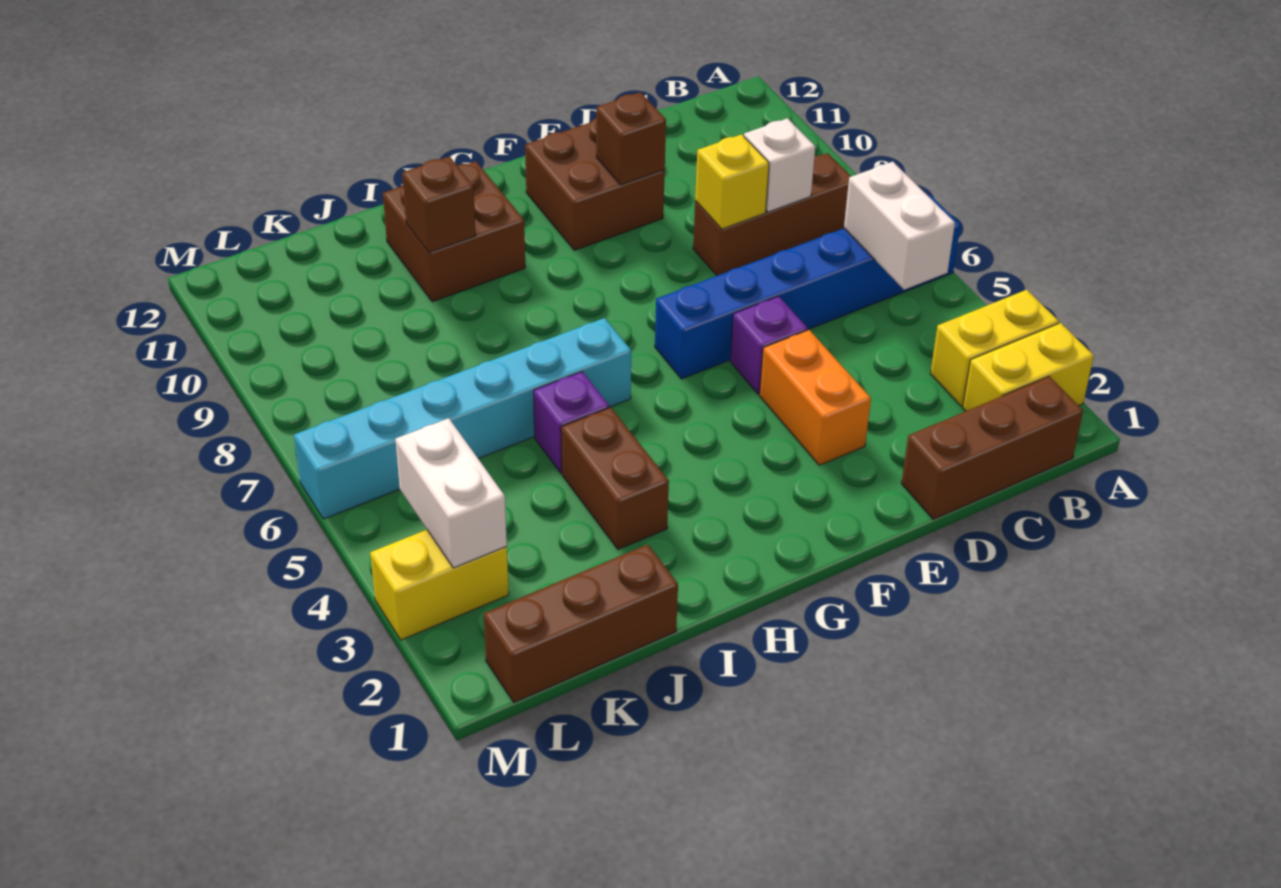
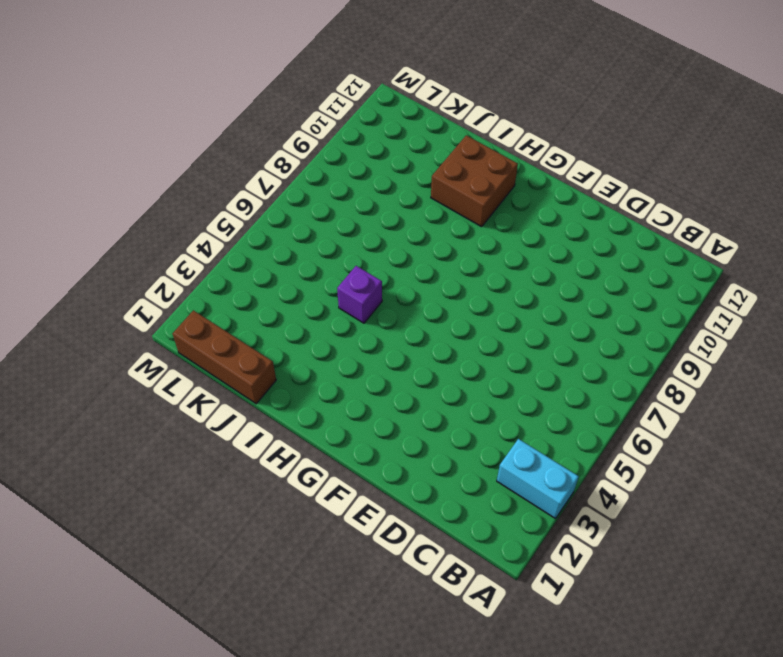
cyan brick A3:B3 level 1 -> yellow brick A3:B3 level 1
none -> yellow brick A2:B2 level 1
none -> blue brick A6:F6 level 1
none -> brown brick B1:D1 level 1

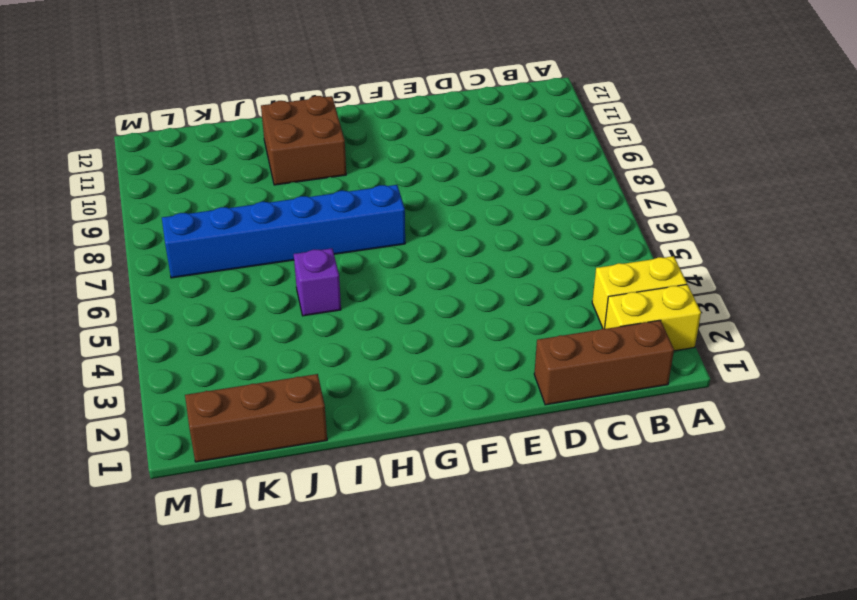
blue brick G7:L7 level 1 -> blue brick A6:F6 level 1
none -> brown brick B8:D8 level 1
none -> orange brick E3:E4 level 1
none -> purple brick E5 level 1

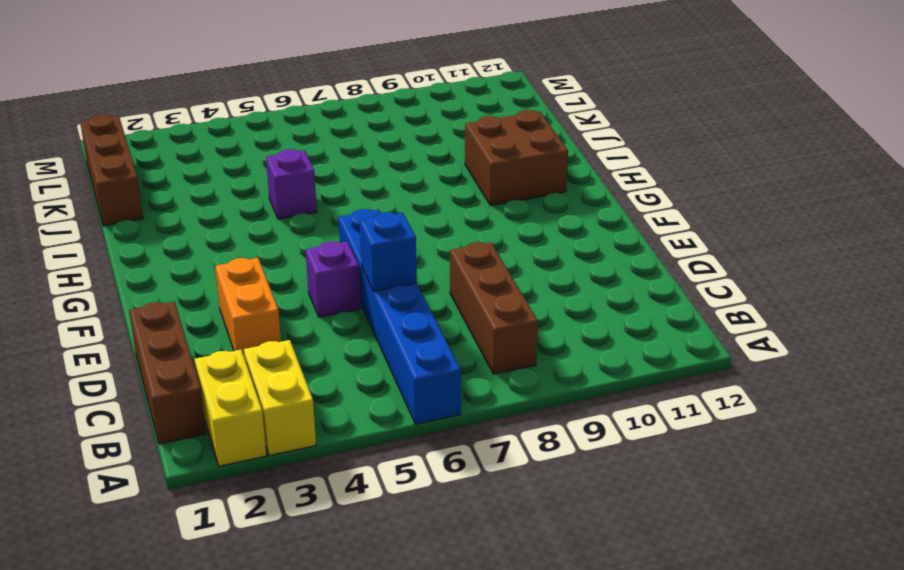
orange brick D3:E3 level 1 -> orange brick E3:E4 level 1
blue brick D6 level 2 -> none
none -> brown brick E10:F11 level 1
none -> cyan brick H6:M6 level 1
none -> brown brick I3:I4 level 1

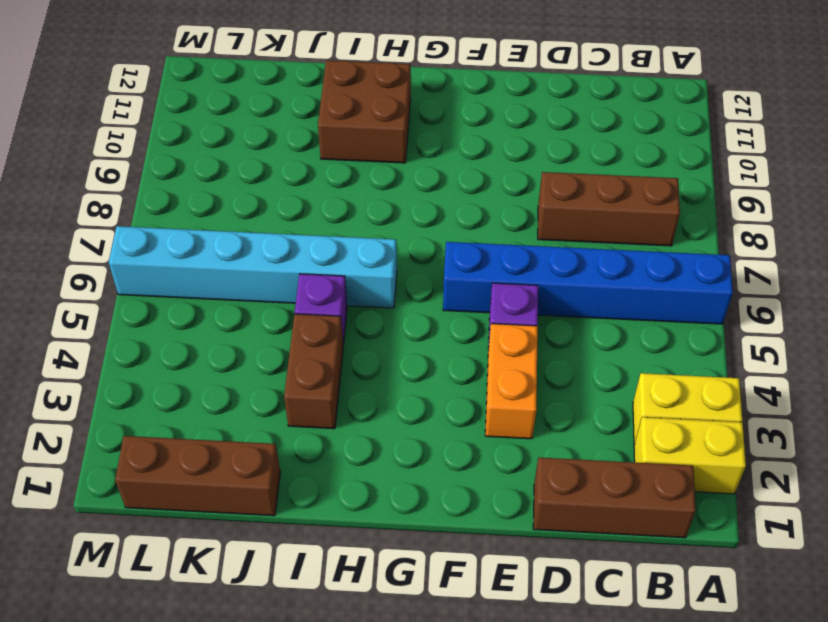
none -> brown brick E10:F11 level 1
none -> yellow brick L3:M3 level 1
none -> white brick B5:B6 level 2

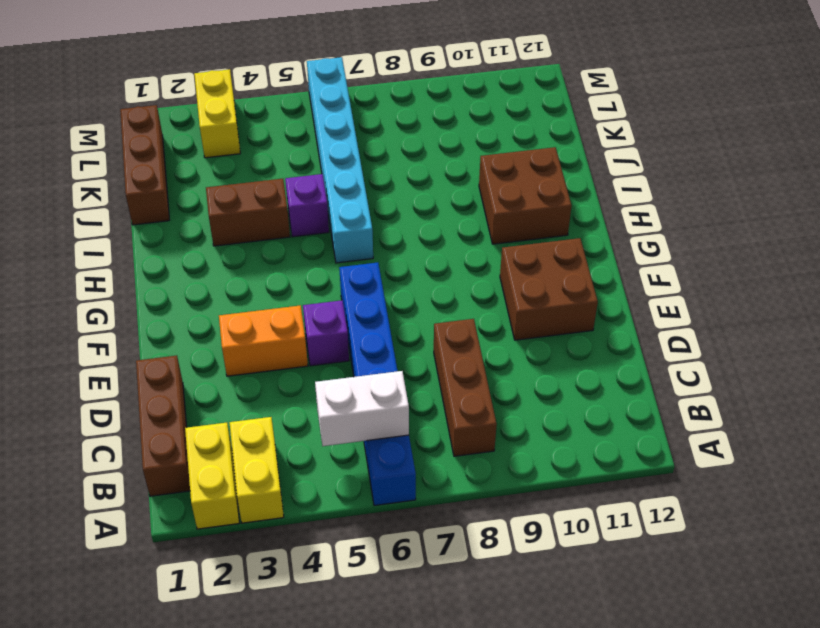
none -> white brick C8 level 2
none -> yellow brick D8 level 2
none -> brown brick E10 level 2

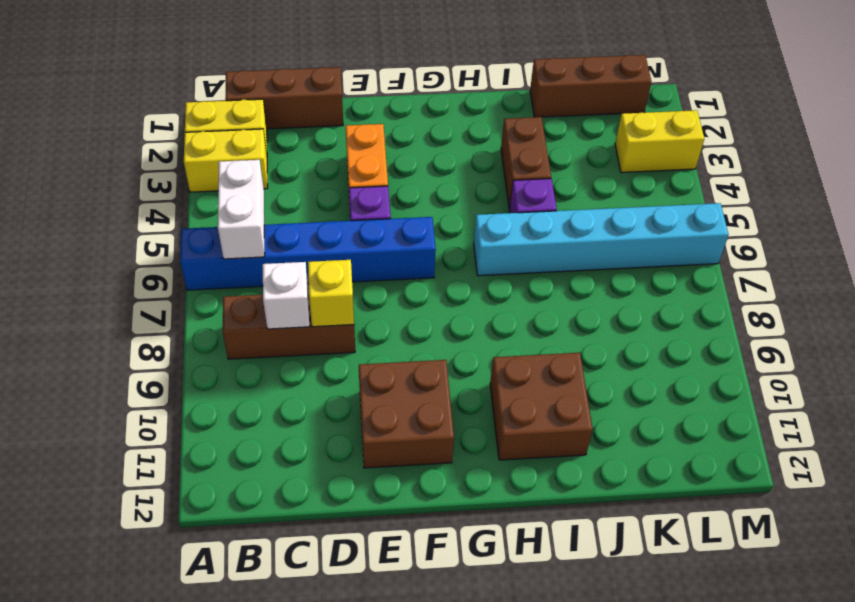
none -> brown brick E10 level 2
none -> brown brick I10 level 2
none -> white brick L3:L4 level 2

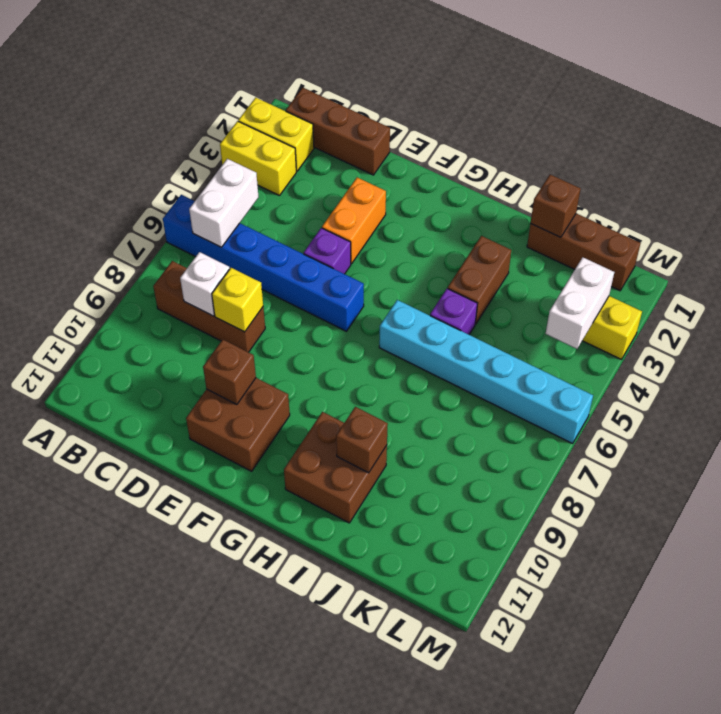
brown brick J1 level 2 -> none

